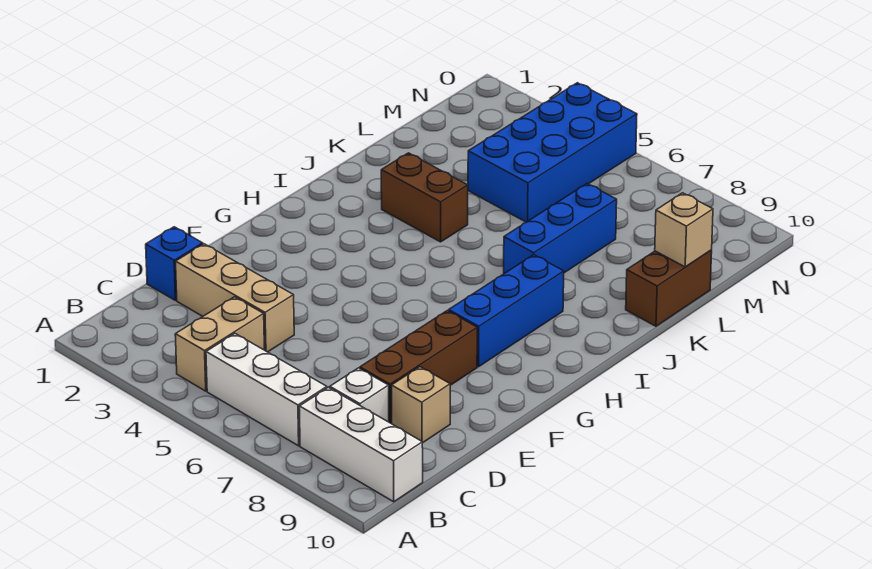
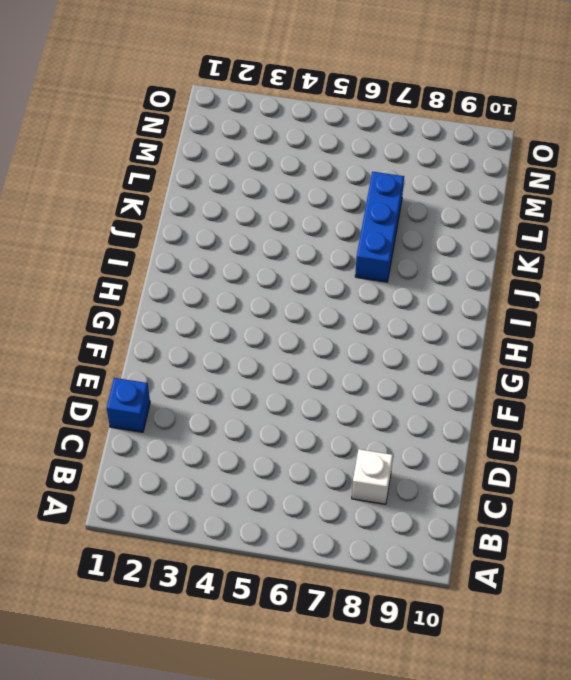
none -> tan brick B4:C4 level 1
none -> white brick B5:B7 level 1
none -> white brick B8:B10 level 1

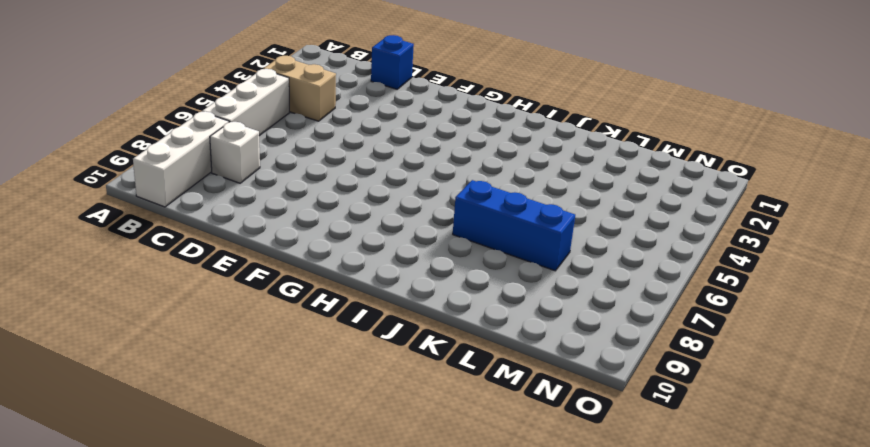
none -> tan brick D2:D4 level 1
none -> brown brick D8:F8 level 1
none -> tan brick D9 level 1

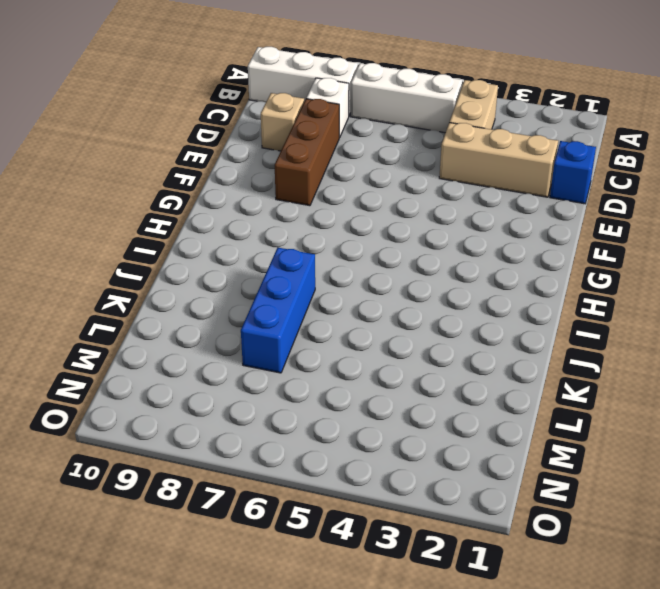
none -> blue brick G8:I8 level 1
none -> brown brick J3:J4 level 1
none -> brown brick K10:L10 level 1

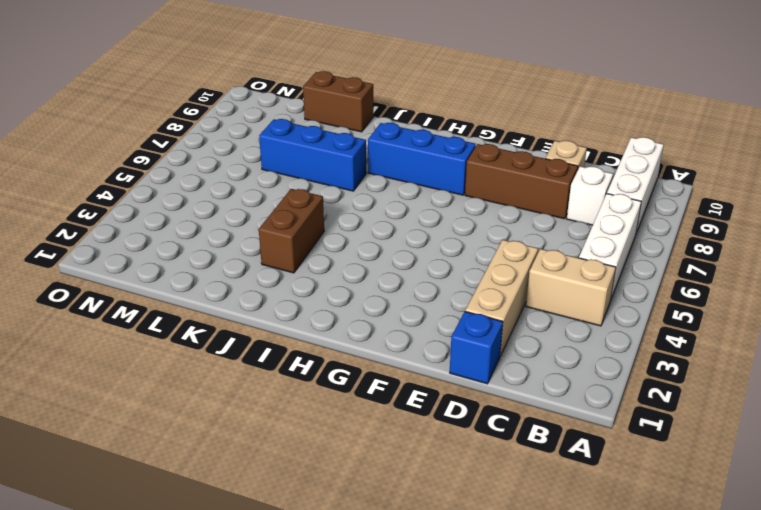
none -> blue brick L4:O5 level 1
none -> tan brick L10 level 2

